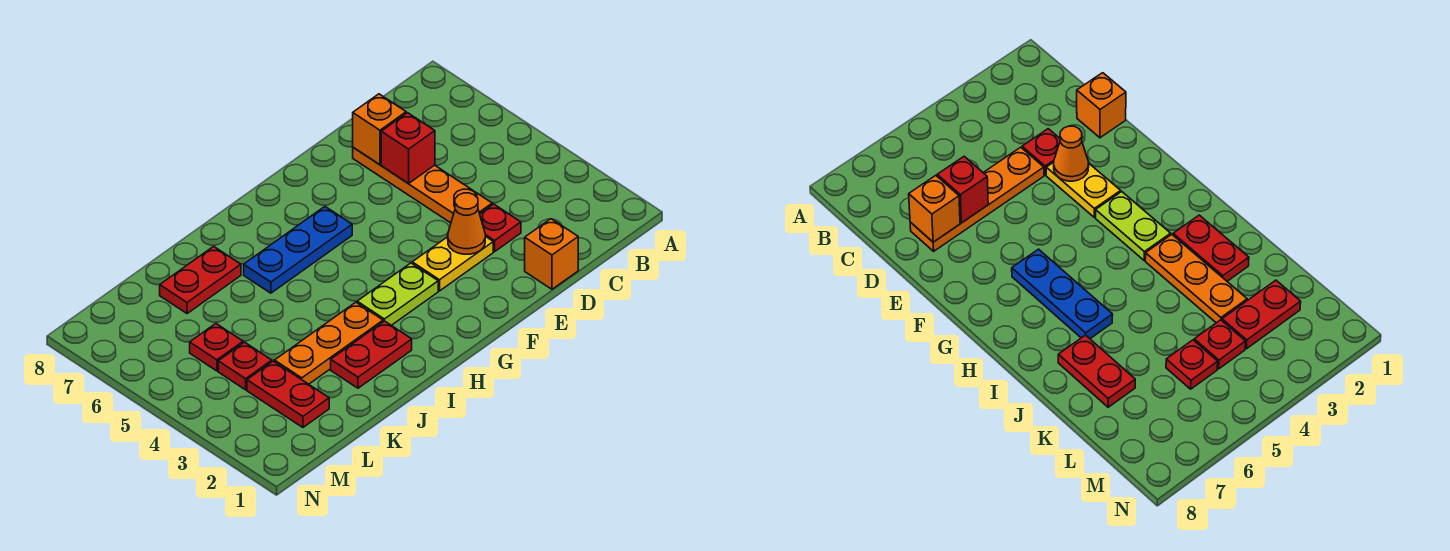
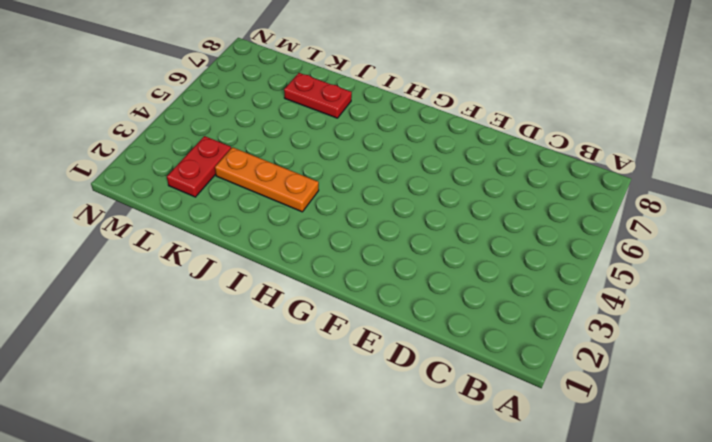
none -> orange brick D1 level 1
none -> red plate D3 level 1
none -> orange plate D4:D7 level 1

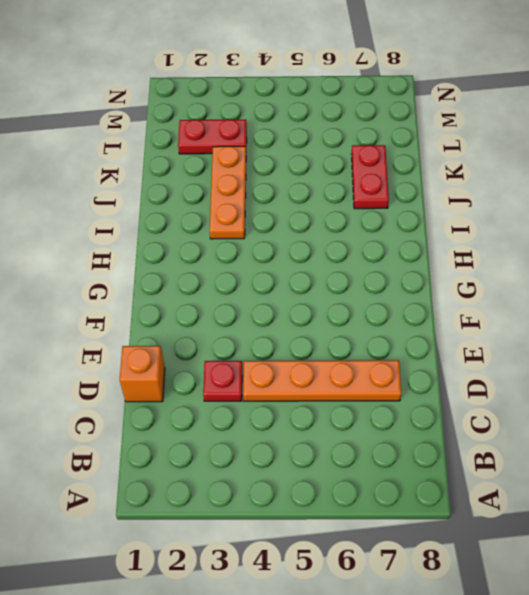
none -> yellow plate E3:F3 level 1
none -> lime plate G3:H3 level 1
none -> blue plate G6:I6 level 1

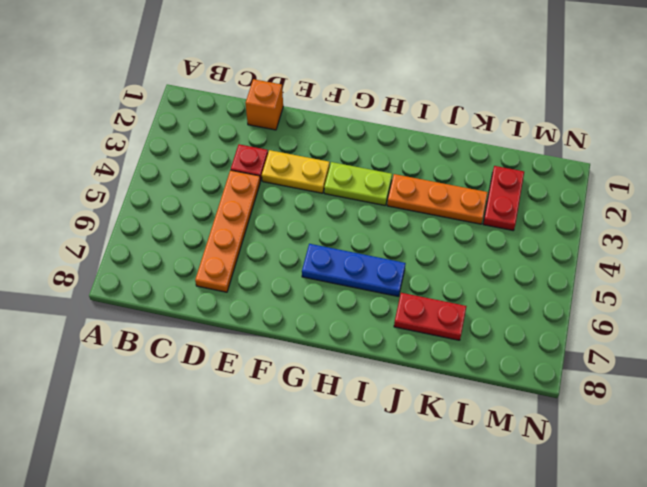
none -> red plate I2:J2 level 1
none -> red plate L4 level 1
none -> red plate L5 level 1

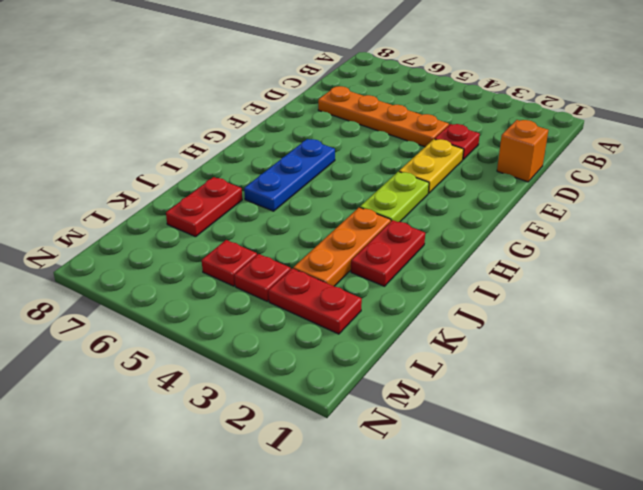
none -> red brick D6 level 2
none -> orange brick D7 level 2
none -> orange cone E3 level 2

